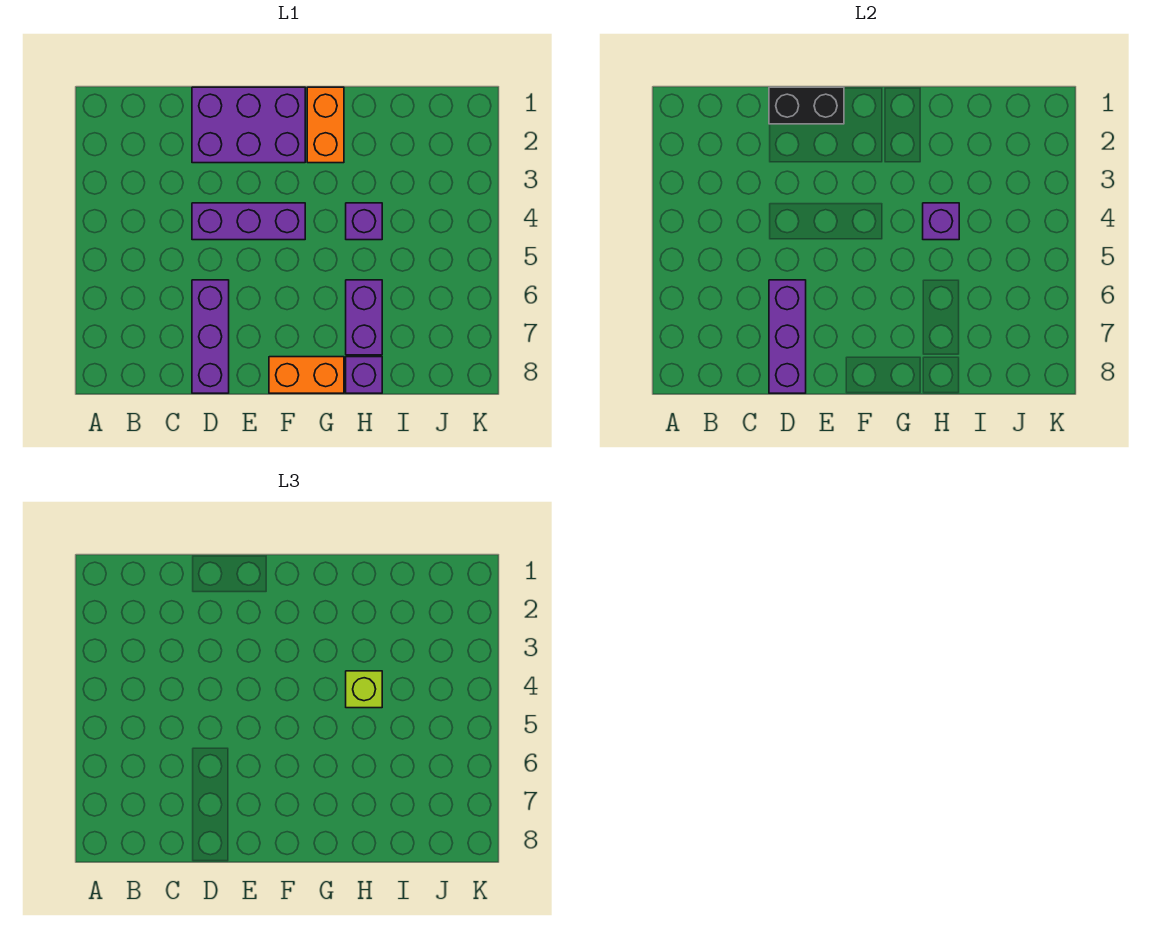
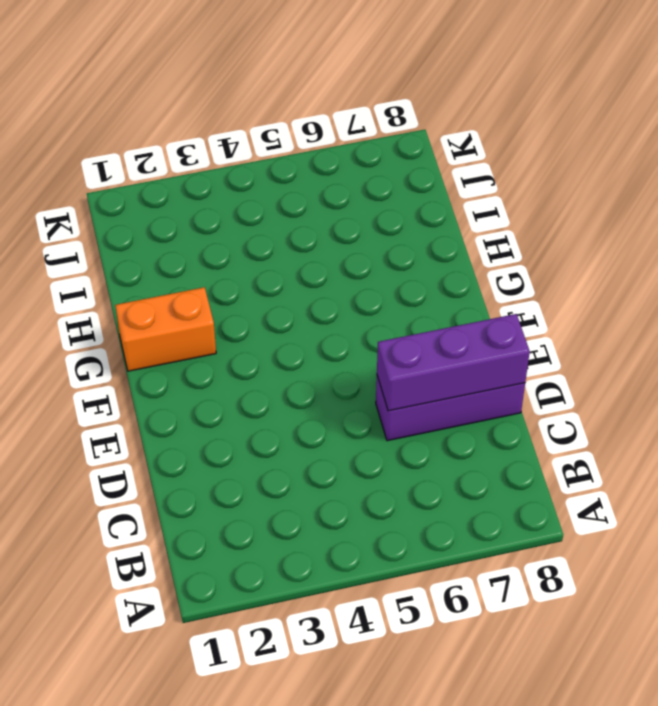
none -> purple brick D1:F2 level 1
none -> purple brick D4:F4 level 1
none -> orange brick F8:G8 level 1

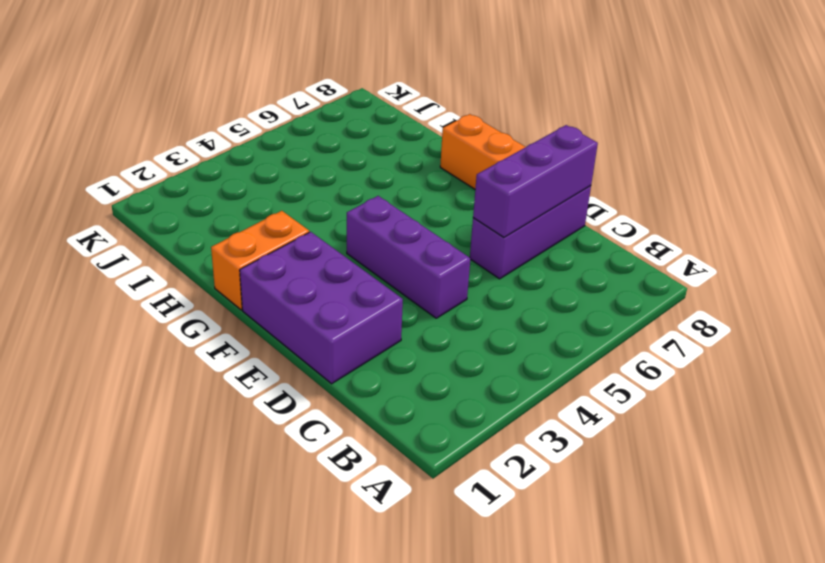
none -> purple brick H4 level 1
none -> purple brick H6:H7 level 1
none -> purple brick H8 level 1

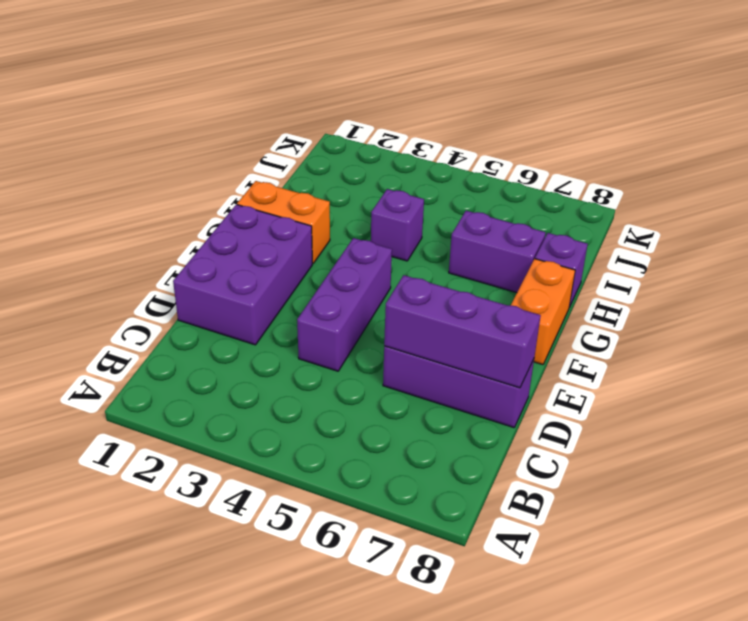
none -> black brick D1:E1 level 2
none -> purple brick H4 level 2
none -> lime brick H4 level 3

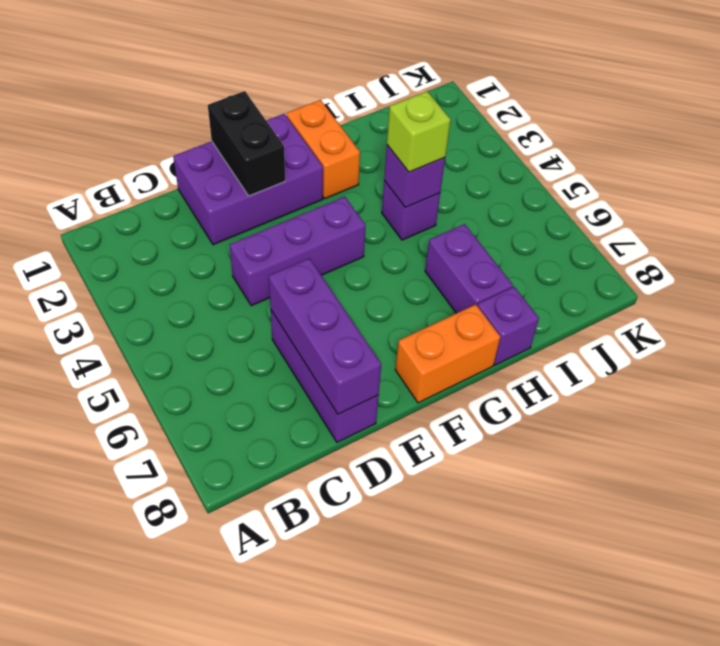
black brick E1:E2 level 2 -> black brick D1:E1 level 2

